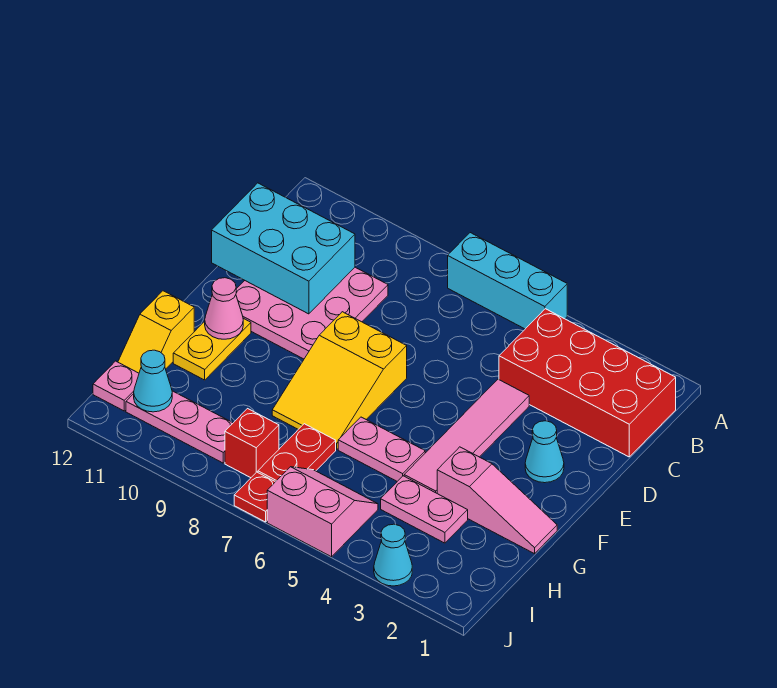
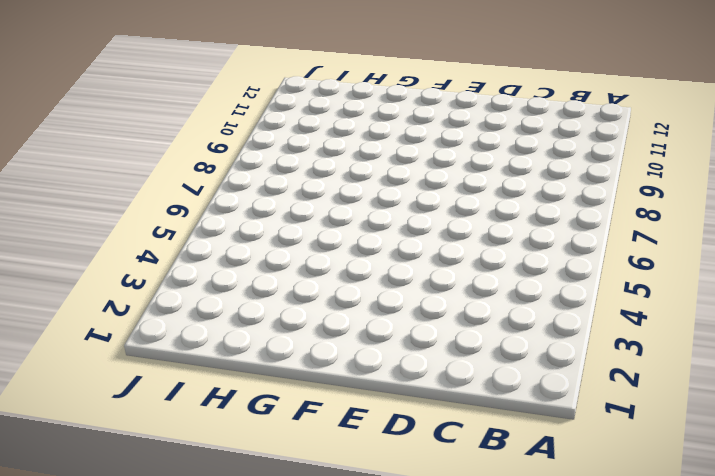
none -> cyan brick A5:A7 level 1
none -> red brick B1:C4 level 1
none -> pink plate C9:E11 level 1

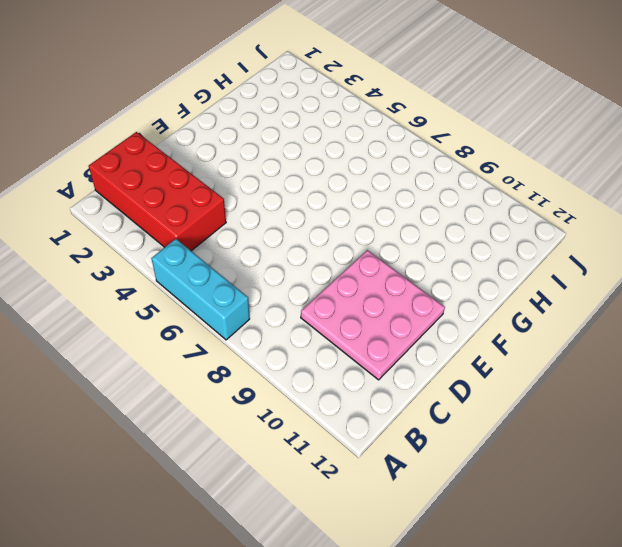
none -> pink tile D4:G4 level 1
none -> cyan cone E2 level 1
none -> yellow slope E7:G8 level 1 top E

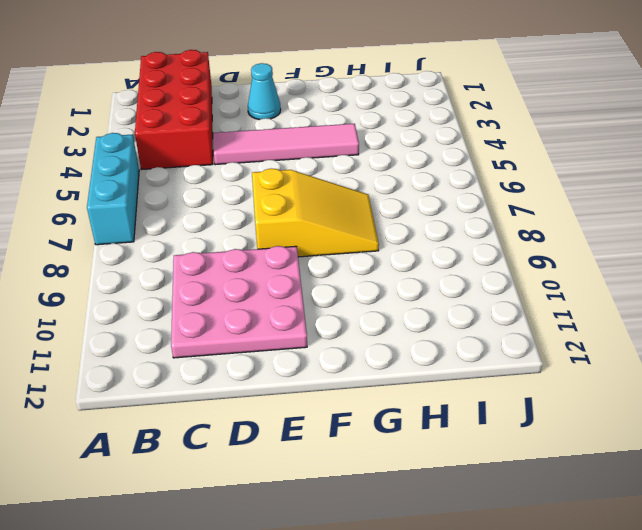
none -> yellow plate F11:G11 level 1
none -> pink slope G1:G3 level 1 top 3
none -> pink plate G5:G6 level 1

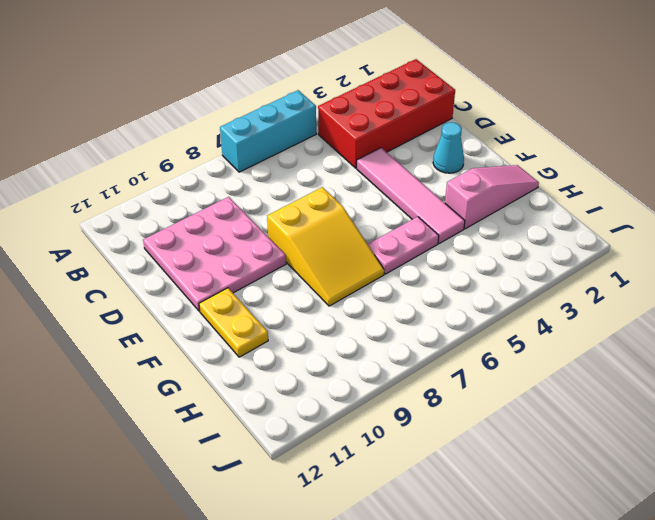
none -> yellow slope G12:H12 level 1 top G
none -> pink plate H3:H4 level 1
none -> red plate H7:I7 level 1

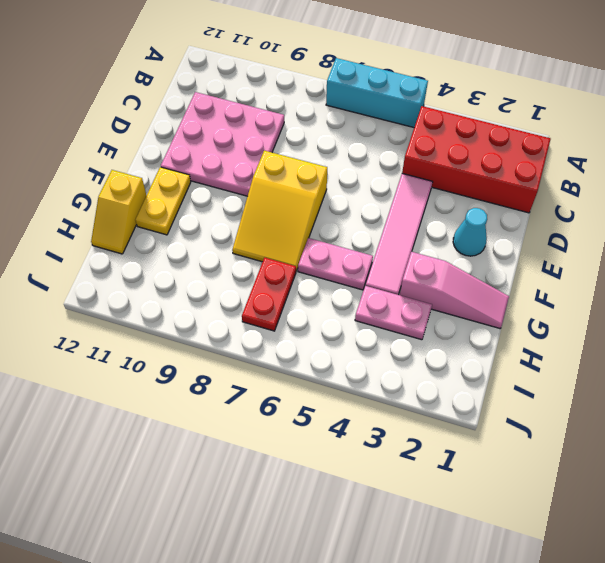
none -> pink slope I5:J6 level 1 top J
none -> red brick I8 level 1
none -> pink plate I9:I11 level 1

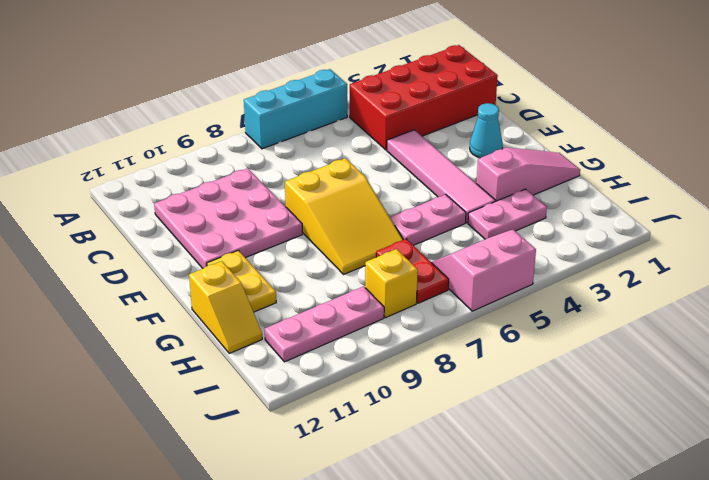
yellow brick I8 level 1 -> red brick I8 level 1
none -> pink plate I12 level 1
none -> cyan cone J3 level 1
none -> red plate J7 level 1

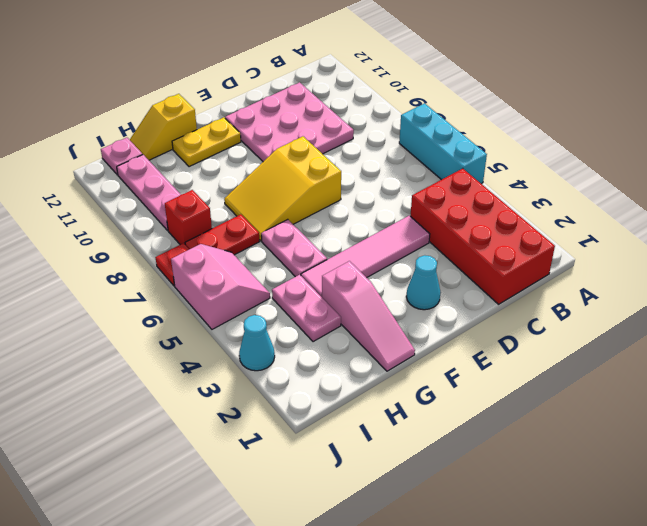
none -> cyan brick C10:D12 level 2
none -> pink cone F11 level 2
none -> cyan cone I11 level 2

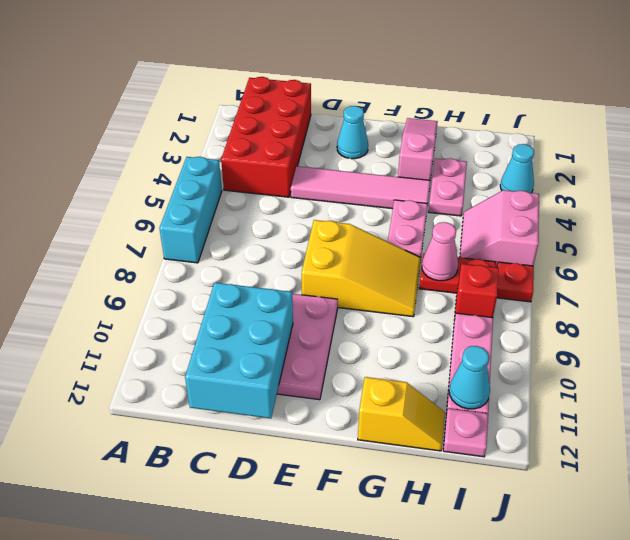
pink cone H7 level 2 -> pink cone F11 level 2
none -> yellow plate F11:G11 level 1

